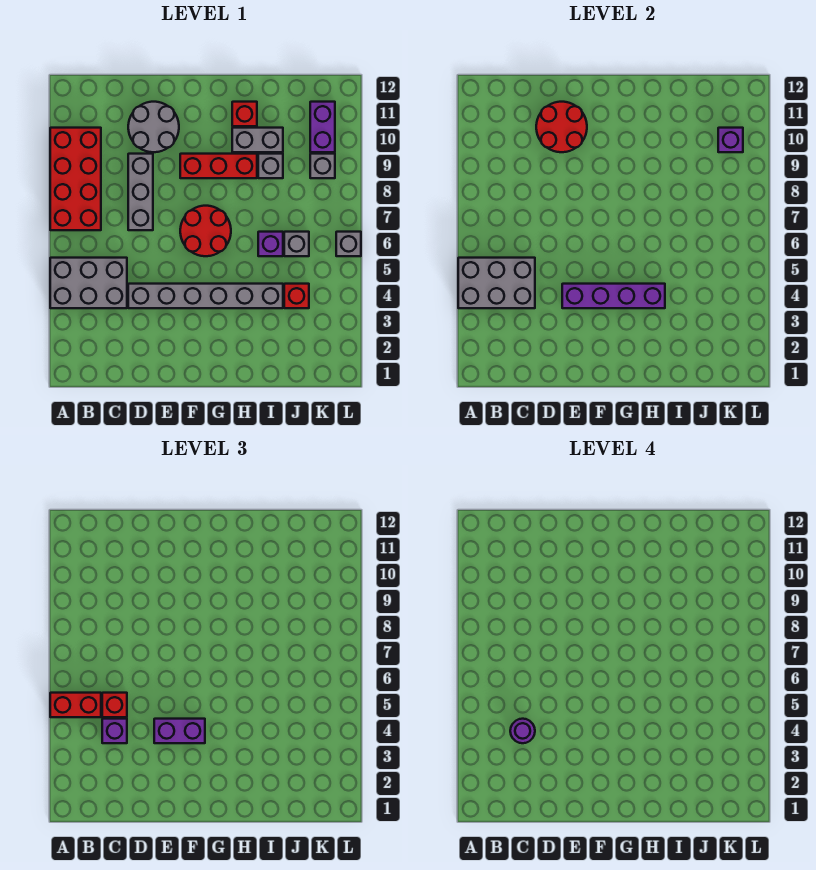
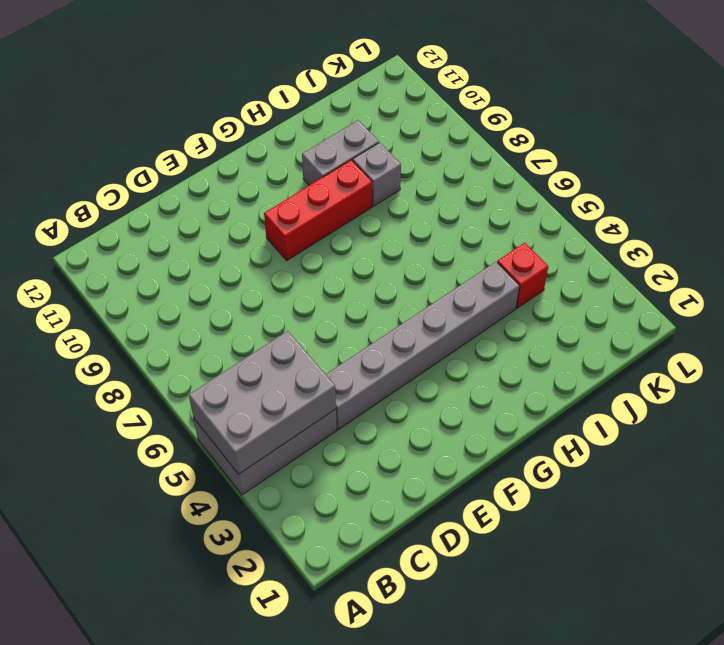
none -> red brick A7:B10 level 1
none -> grey brick D7:D9 level 1
none -> grey round brick D10:E11 level 1

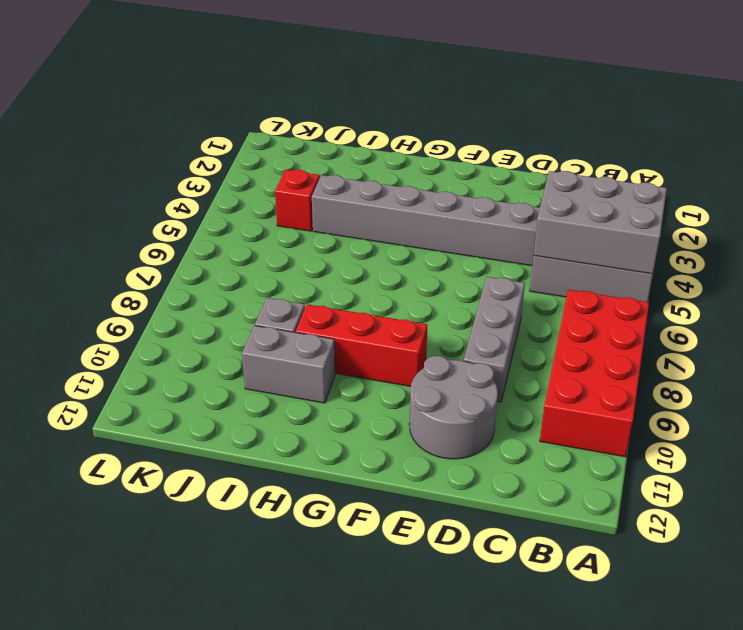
none -> red round brick F6:G7 level 1
none -> red brick H11 level 1
none -> purple brick I6 level 1

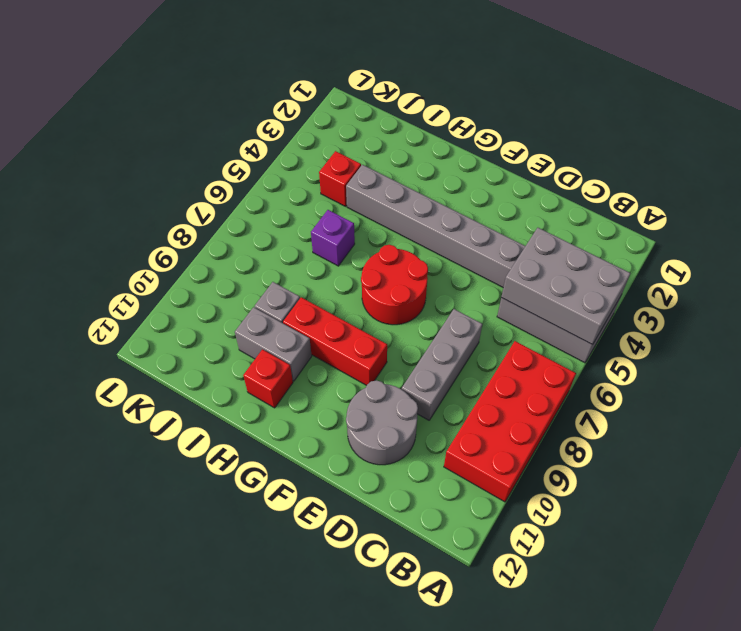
none -> grey brick J6 level 1
none -> grey brick K9 level 1
none -> purple brick K10:K11 level 1

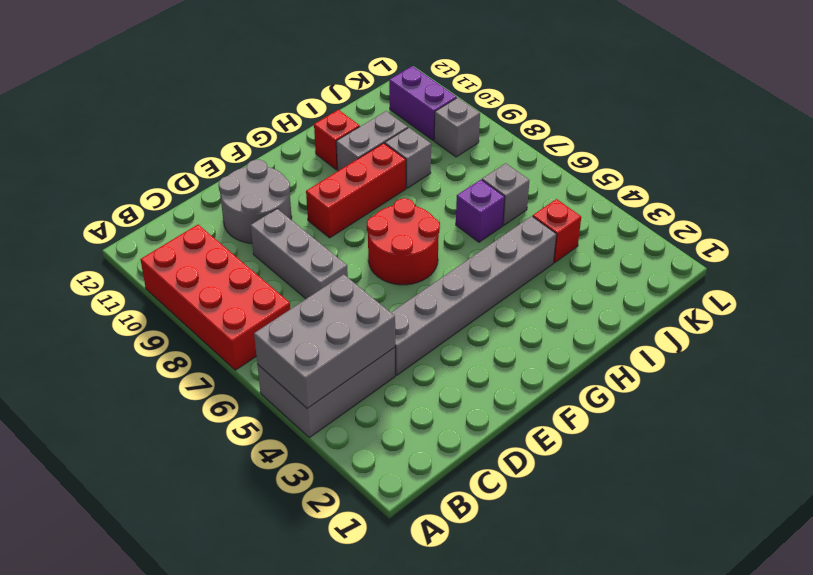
none -> grey brick L6 level 1
none -> red round brick D10:E11 level 2
none -> purple brick E4:H4 level 2

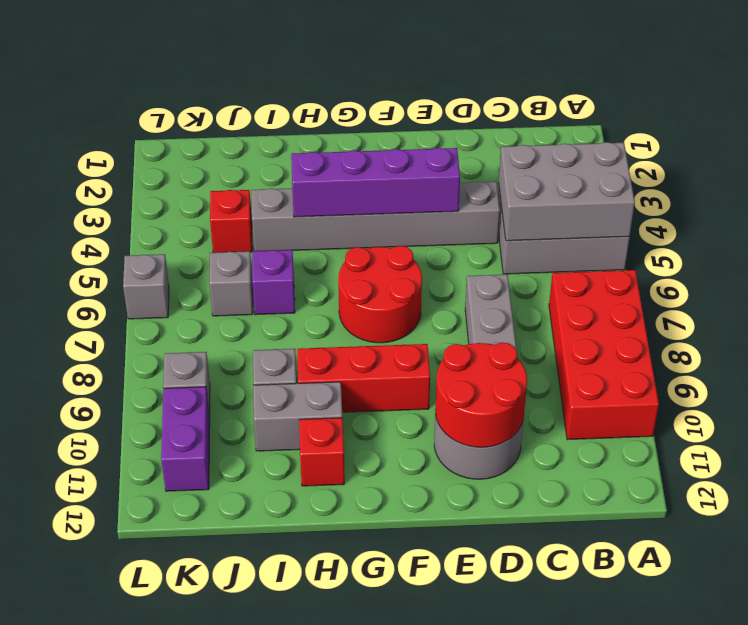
none -> purple brick K10 level 2
none -> red brick A5:B5 level 3
none -> purple brick C4 level 3

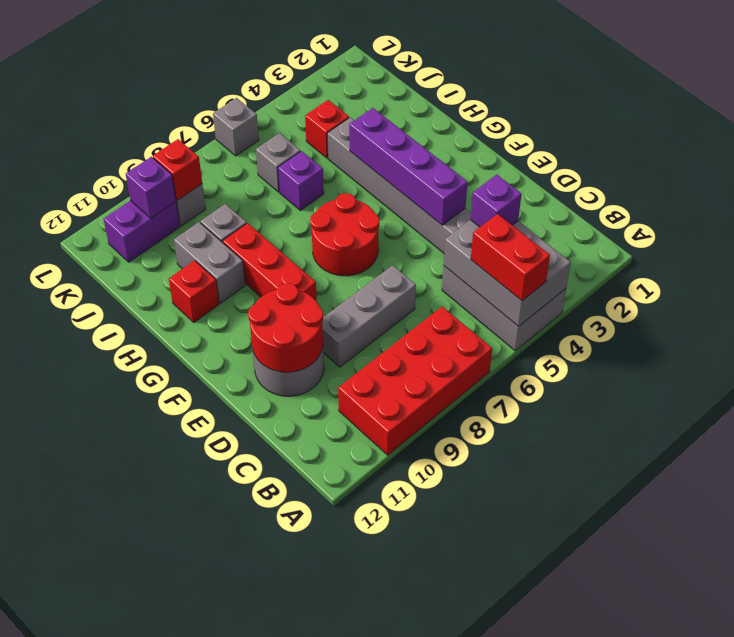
red brick K9 level 2 -> red brick C5 level 3
none -> purple brick E4:F4 level 3
none -> purple round brick C4 level 4

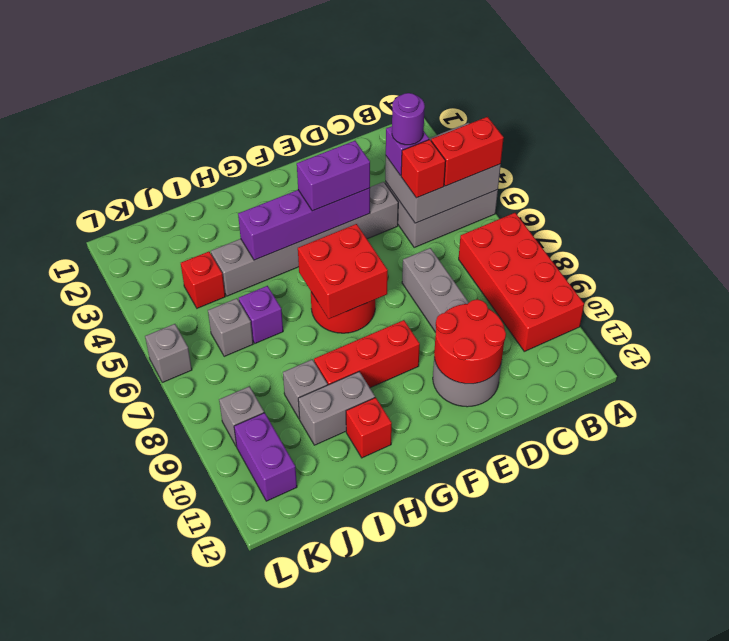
red brick F6:G7 level 2 -> none
none -> purple brick K10 level 2

